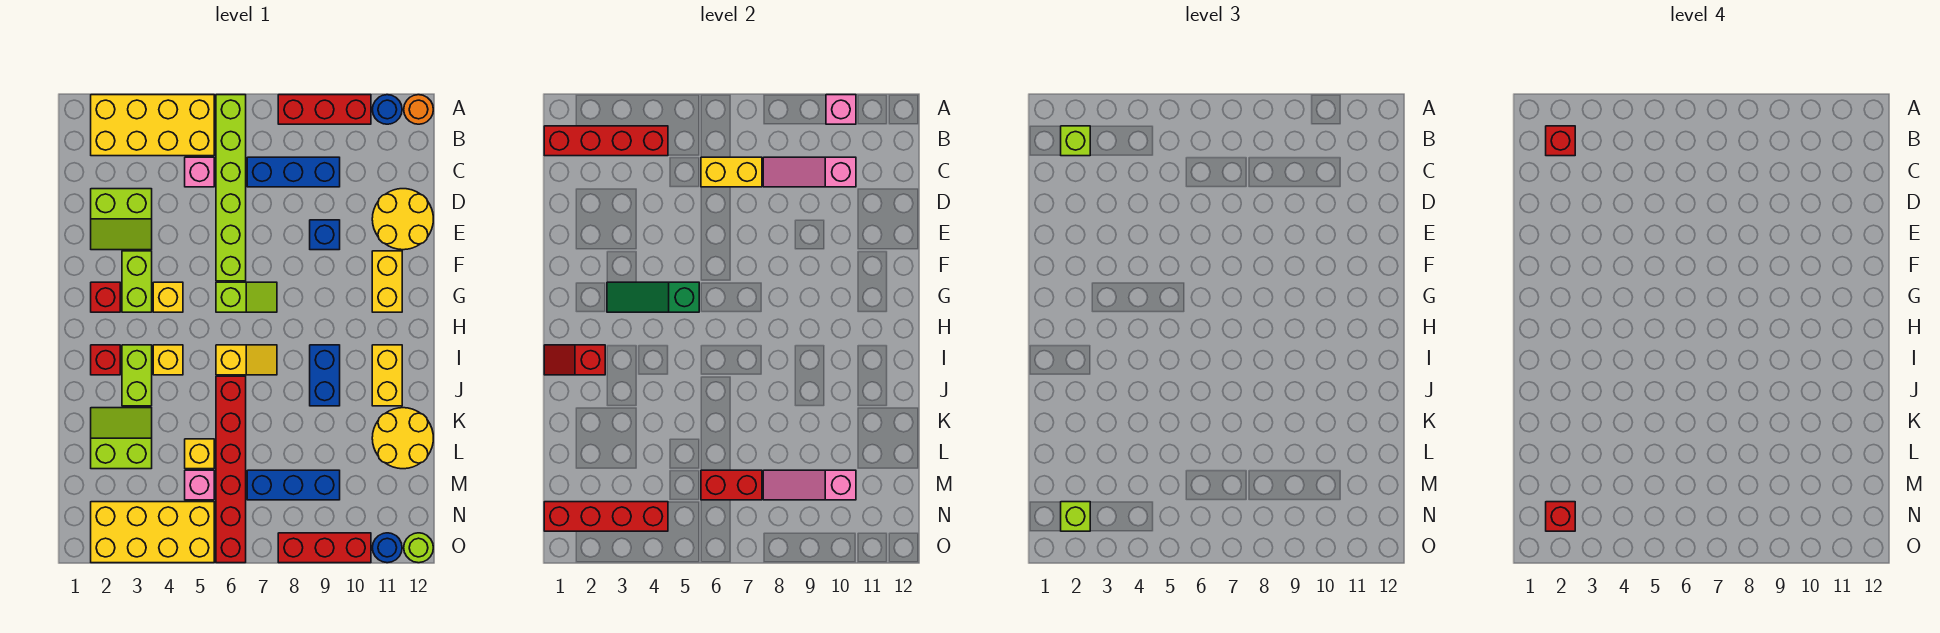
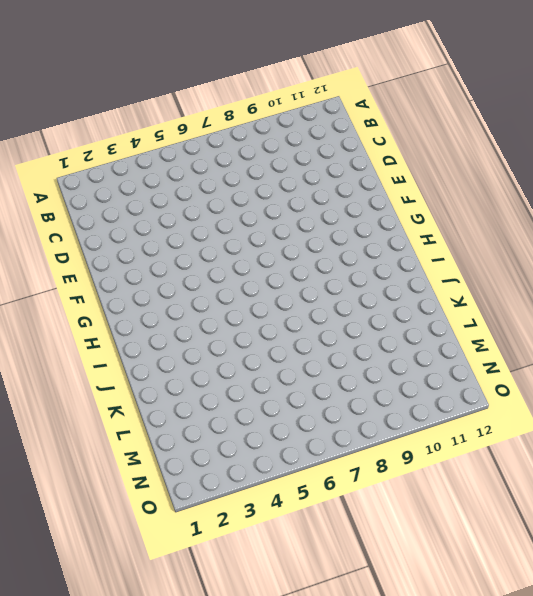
none -> yellow brick A2:B5 level 1
none -> lime brick A6:F6 level 1
none -> red brick A8:A10 level 1
none -> blue round brick A11 level 1

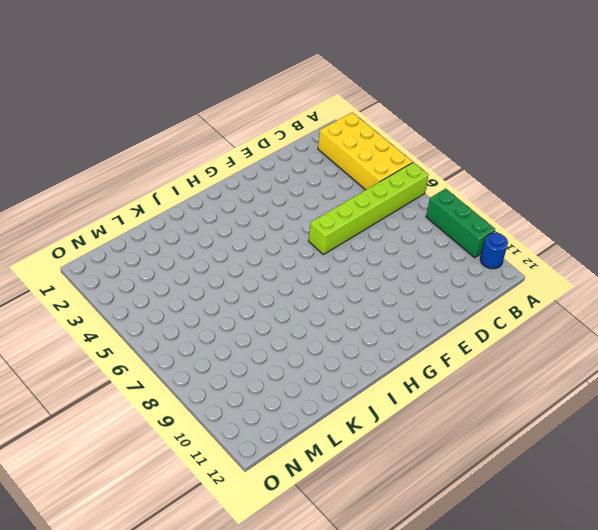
green brick A8:A10 level 1 -> red brick A8:A10 level 1
none -> orange round brick A12 level 1
none -> pink brick C5 level 1
none -> blue brick C7:C9 level 1
none -> lime slope D2:E3 level 1 top D

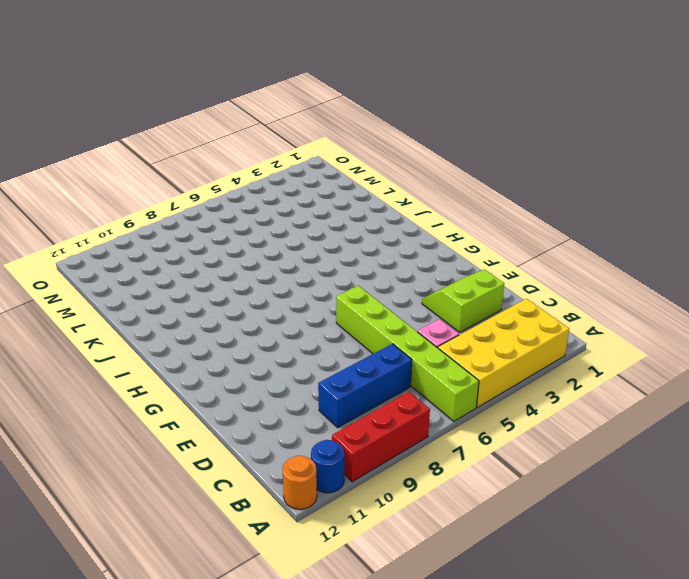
none -> yellow round brick D11:E12 level 1
none -> blue brick E9 level 1
none -> lime brick F3:G3 level 1
none -> yellow brick F11:G11 level 1

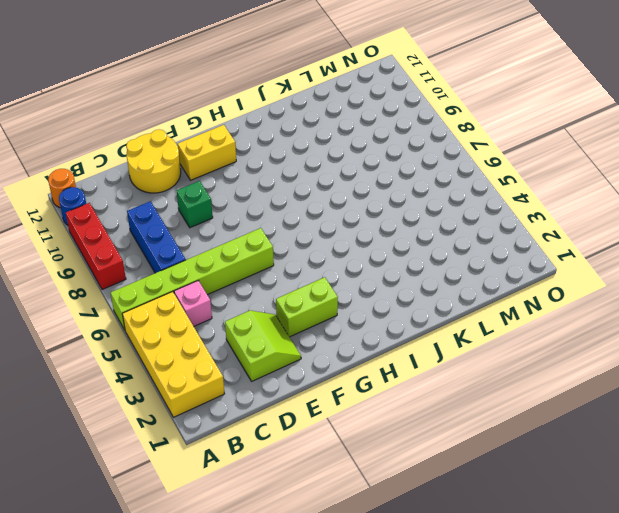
green brick E9 level 1 -> blue brick E9 level 1
none -> red brick G2 level 1
none -> yellow brick G4 level 1
none -> lime slope G6:G7 level 1 top 6
none -> red brick I2 level 1

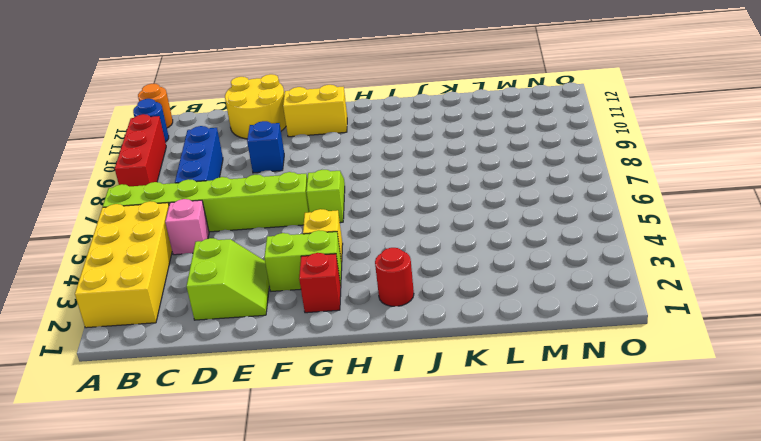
red round brick I2 level 1 -> red brick I2 level 1
none -> lime brick I3:J3 level 1
none -> yellow brick I4 level 1
none -> yellow slope I6:I7 level 1 top 6
none -> blue brick I9:J9 level 1

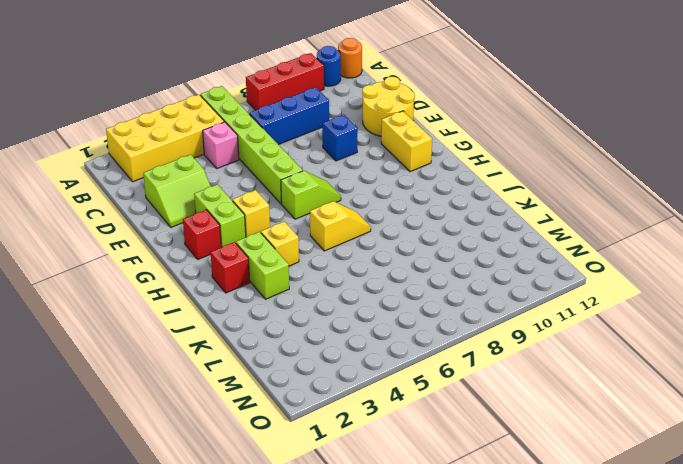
none -> blue brick I9:J9 level 1
none -> yellow brick I11:J11 level 1
none -> red brick J6:O6 level 1
none -> lime slope K2:L3 level 1 top L

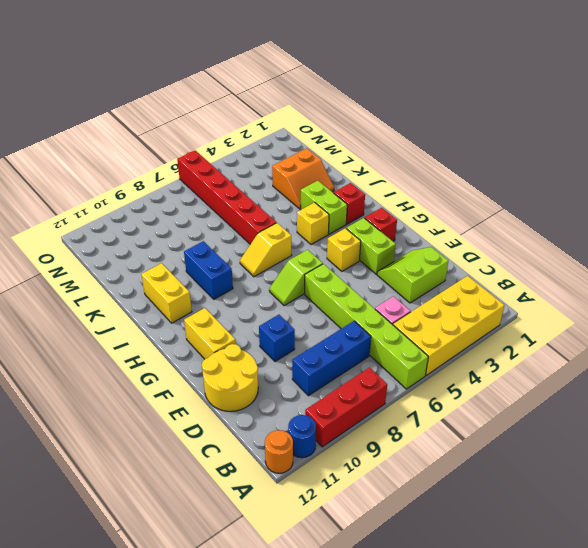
orange slope K2:L3 level 1 top L -> lime slope K2:L3 level 1 top L
none -> yellow round brick K11:L12 level 1
none -> yellow brick L5 level 1
none -> pink brick M5 level 1
none -> blue brick M7:M9 level 1

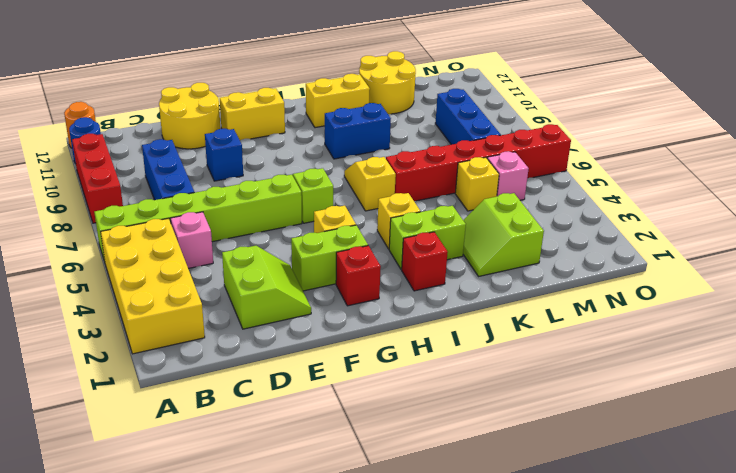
none -> yellow brick N2:O5 level 1
none -> red brick O8:O10 level 1
none -> blue round brick O11 level 1
none -> lime round brick O12 level 1

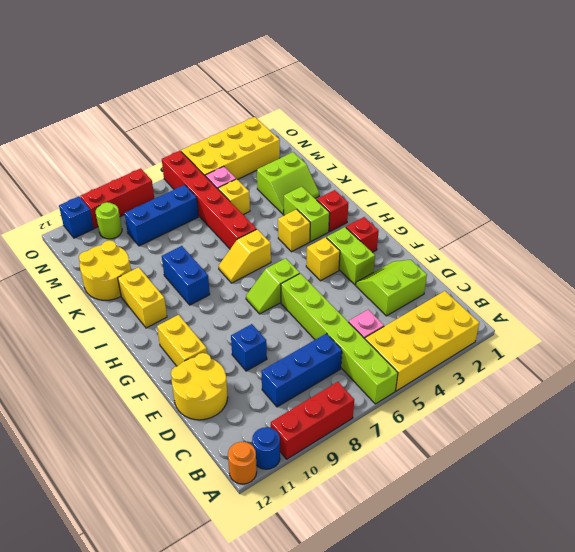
lime round brick N10 level 1 -> lime round brick O12 level 1
blue brick O11 level 1 -> blue round brick O11 level 1
none -> pink brick A10 level 2
none -> red brick B1:B4 level 2
none -> yellow brick C6:C7 level 2
none -> pink slope C8:C10 level 2 top 10

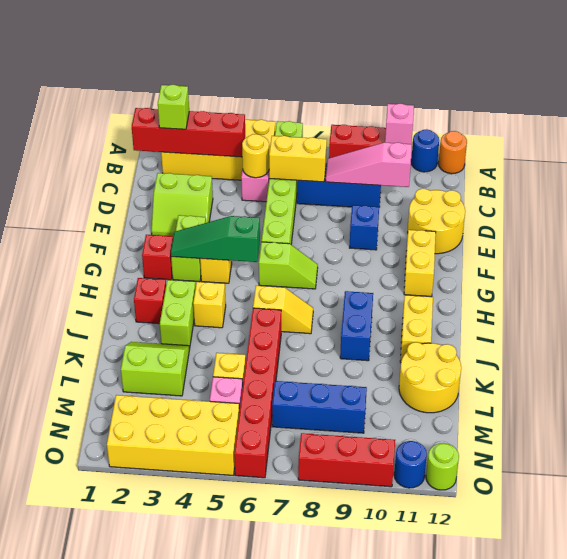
yellow round brick C5 level 2 -> none
none -> red slope I1:I2 level 2 top 2
none -> red brick M6:M7 level 2
none -> pink slope M8:M10 level 2 top 10
none -> red brick N1:N4 level 2

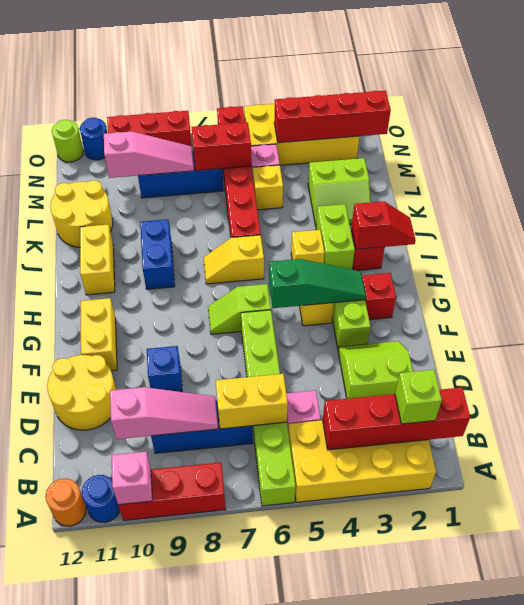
none -> lime brick N2 level 3
none -> red brick B2 level 4
none -> red brick N2 level 4

